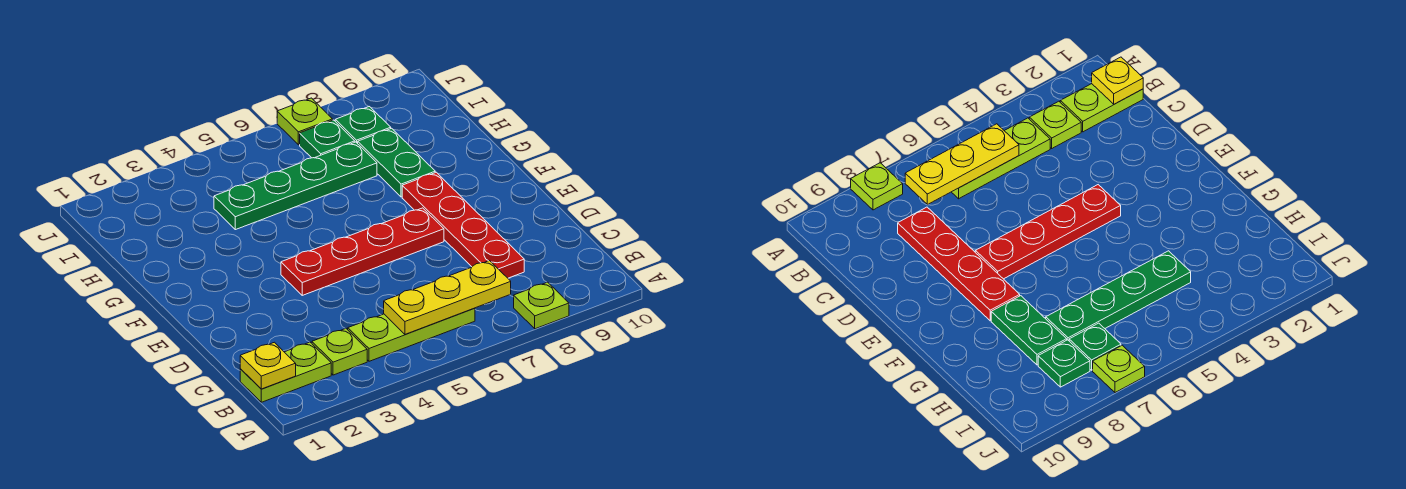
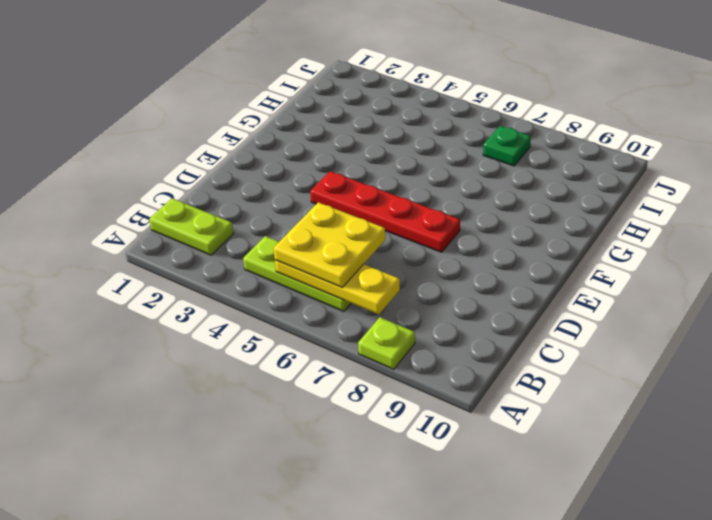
yellow plate B5:C6 level 3 -> none
none -> lime plate B3 level 1
none -> red plate C8:F8 level 1
none -> green plate G8:H8 level 1

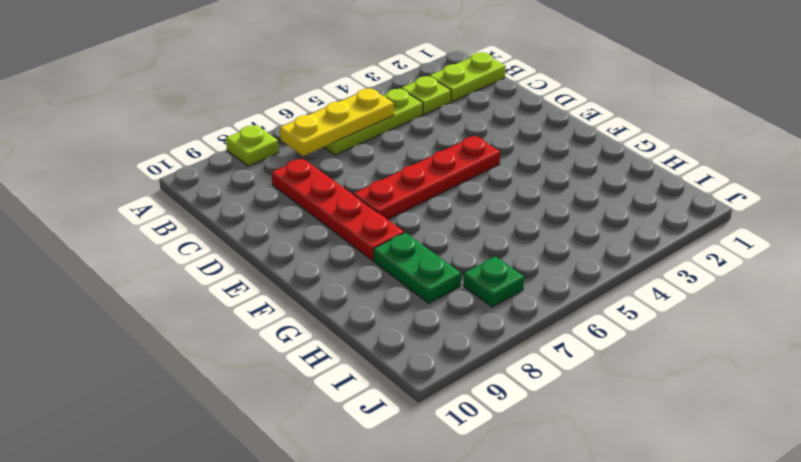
none -> green plate H4:H7 level 1
none -> green plate I8 level 1
none -> lime plate J7 level 1

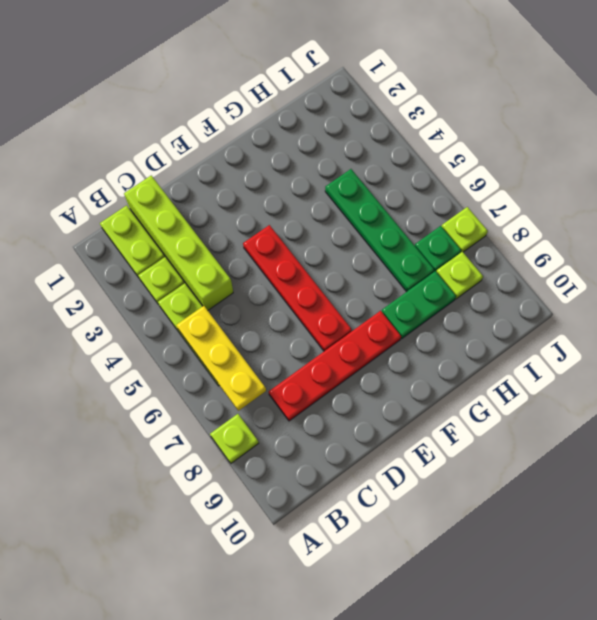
lime brick C1:C4 level 1 -> none
lime plate I8 level 1 -> green plate I8 level 1
none -> yellow plate B1 level 2

